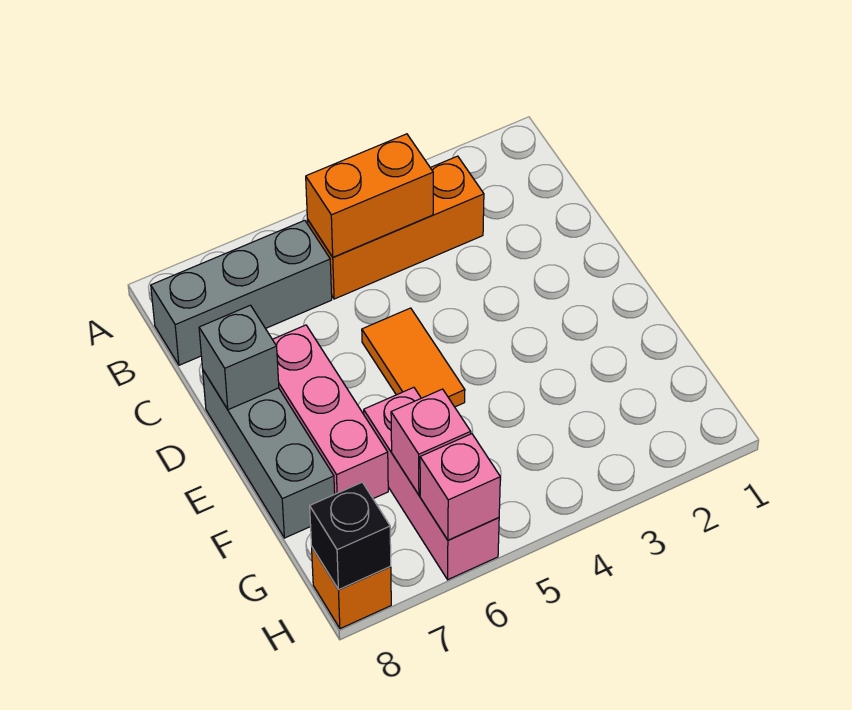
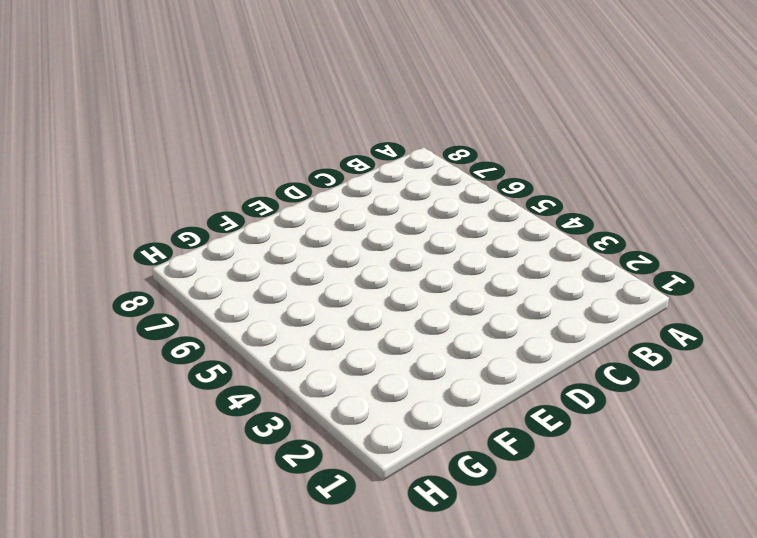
none -> orange brick B3:B5 level 1
none -> grey brick B6:B8 level 1
none -> orange tile D5:E5 level 1

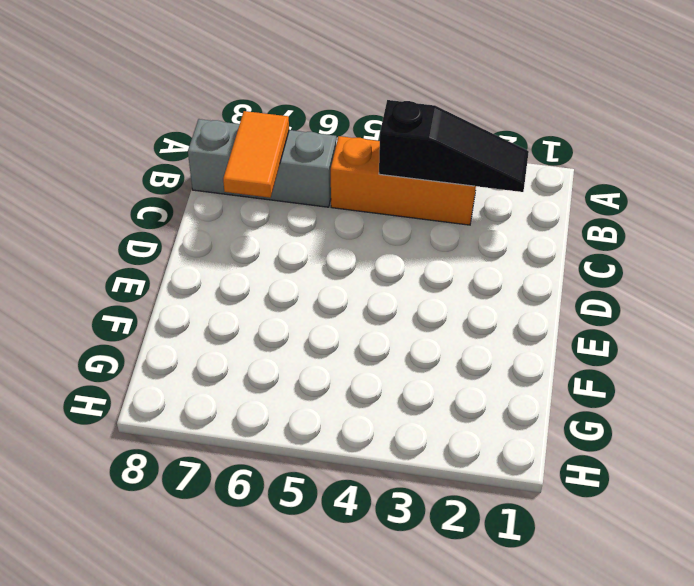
black slope B2:B4 level 2 top 4 -> orange brick B4:B5 level 2
orange tile B7:C7 level 2 -> orange tile D5:E5 level 1
none -> pink brick D7:F7 level 1
none -> grey brick D8:F8 level 1
none -> pink brick F6:H6 level 1

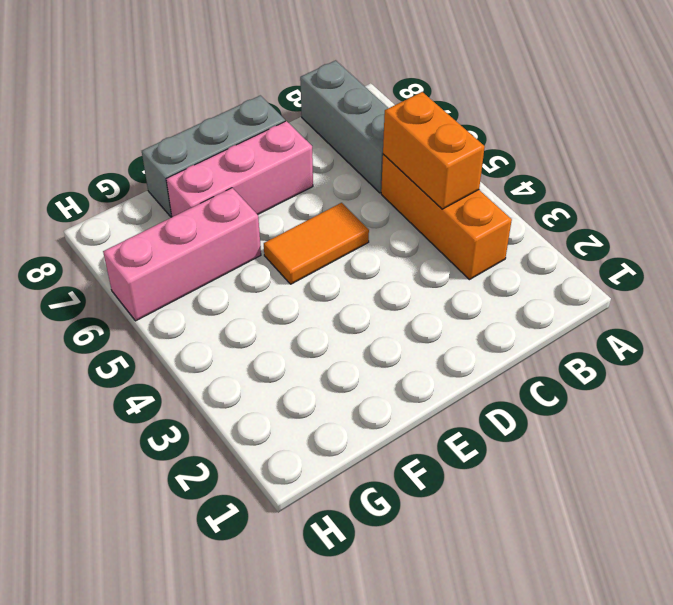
none -> orange brick H8 level 1
none -> grey brick D8 level 2
none -> pink brick G6 level 2

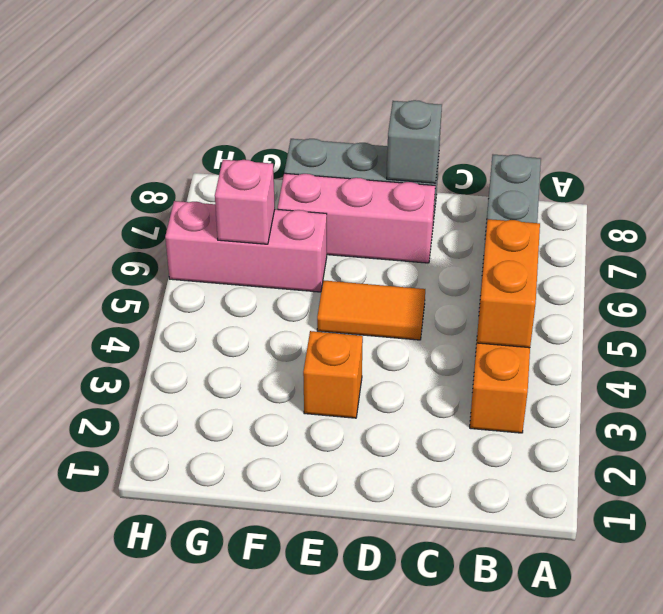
orange brick E3 level 1 -> orange brick H8 level 1
none -> pink brick H6 level 2
none -> black brick H8 level 2

